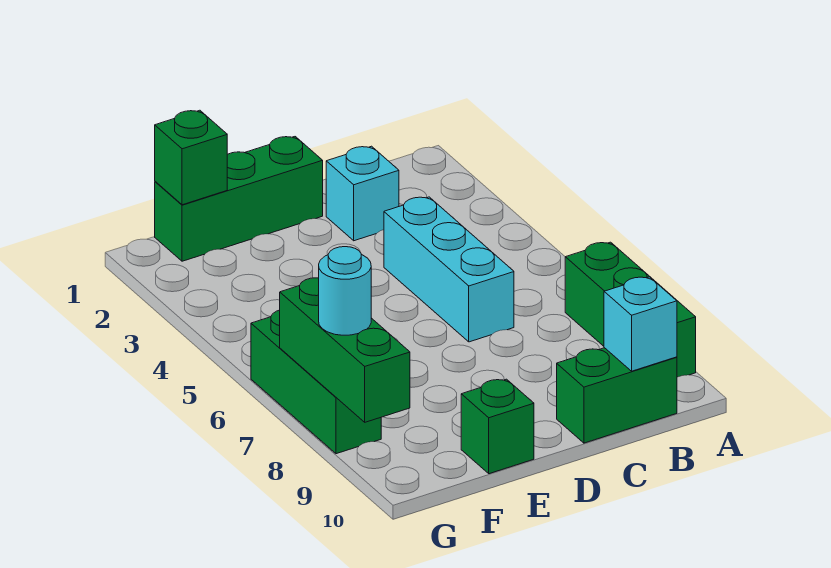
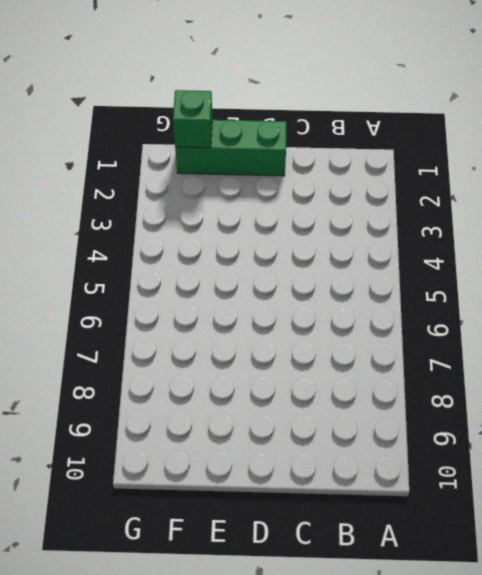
none -> green brick A7:A9 level 1
none -> green brick B10:C10 level 1

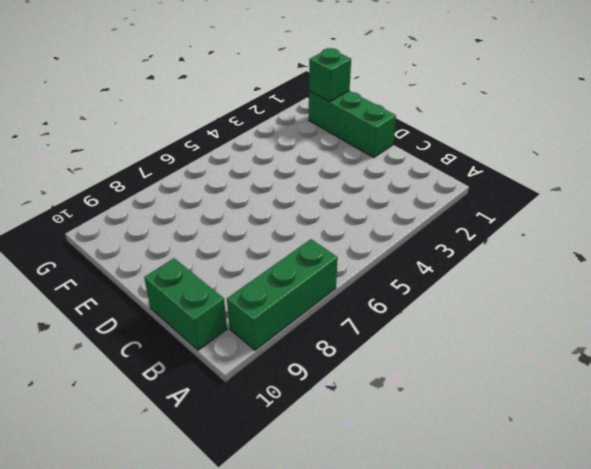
none -> cyan brick C2 level 1
none -> cyan brick C4:C6 level 1

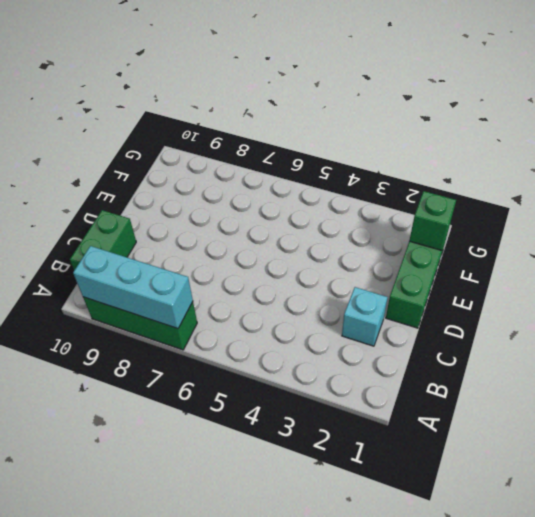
cyan brick A7:A9 level 2 -> cyan brick C4:C6 level 1
none -> green brick E10 level 1
none -> green brick G6:G8 level 1

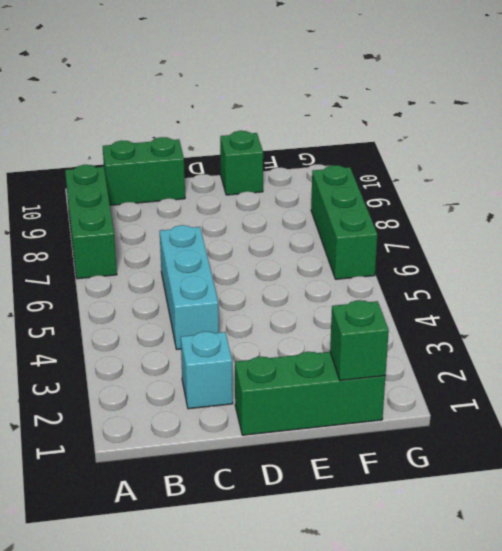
none -> cyan brick B10 level 2
none -> green brick G7:G9 level 2

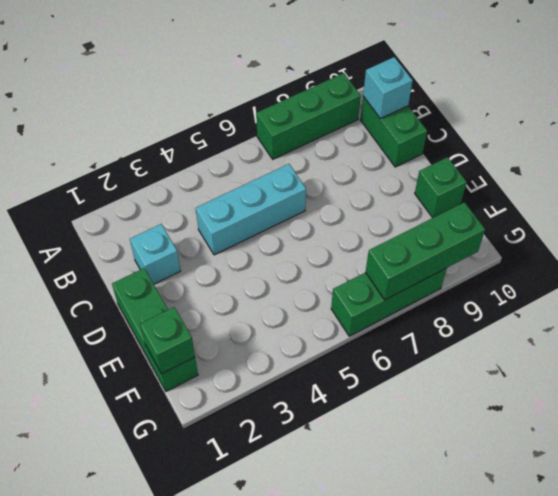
none -> cyan round brick G8 level 3

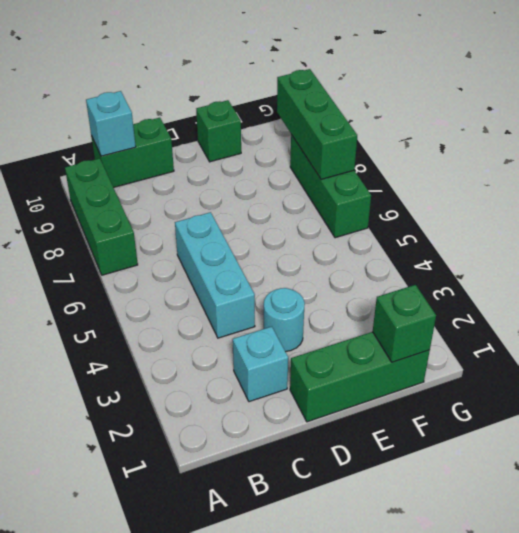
cyan round brick D3 level 1 -> cyan round brick G8 level 3

